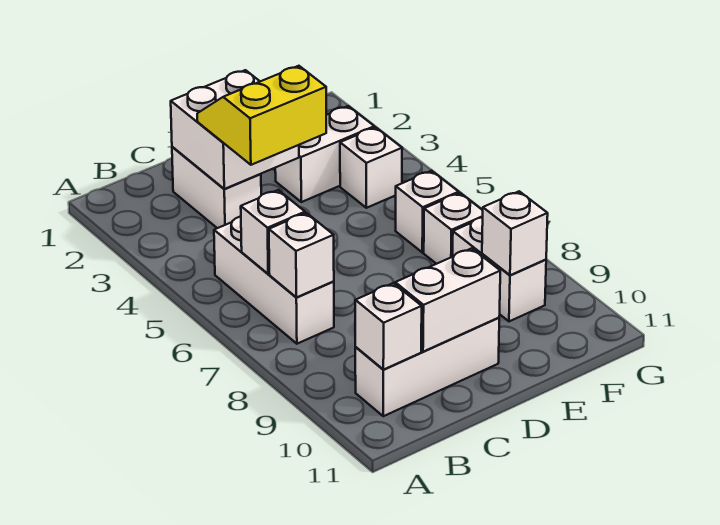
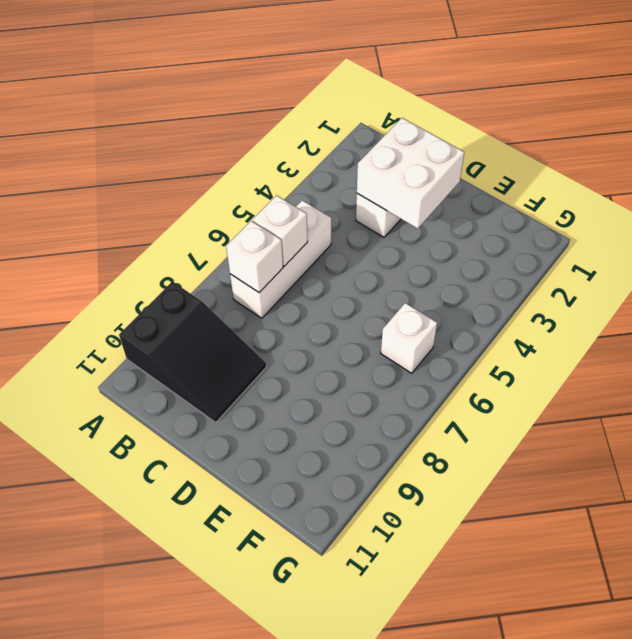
black slope A9:C10 level 1 top A -> white brick B10:D10 level 1
none -> white brick E3:F3 level 1
none -> white brick F4 level 1
none -> white brick F7 level 1

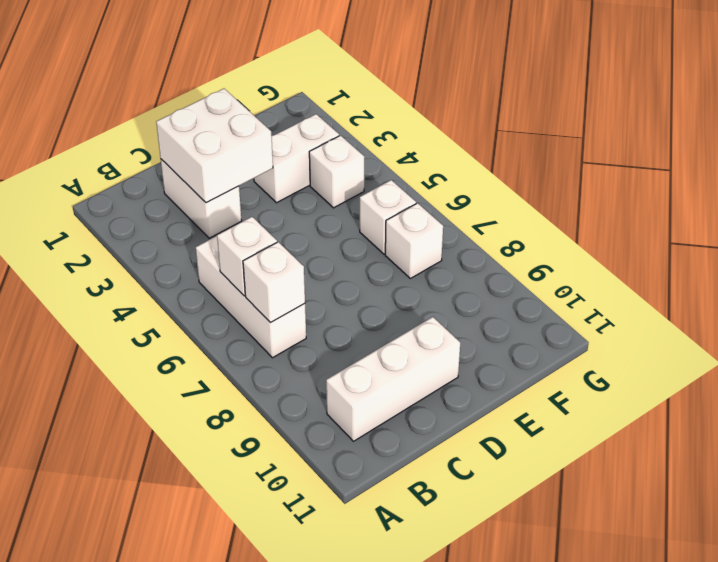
none -> white brick F8:F9 level 1
none -> white brick B10 level 2
none -> white brick C10:D10 level 2

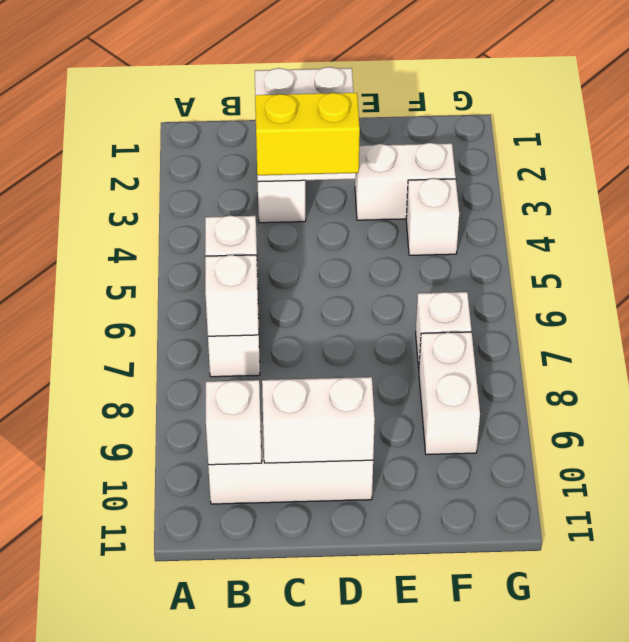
none -> white brick F6 level 1
none -> white brick F9 level 2

